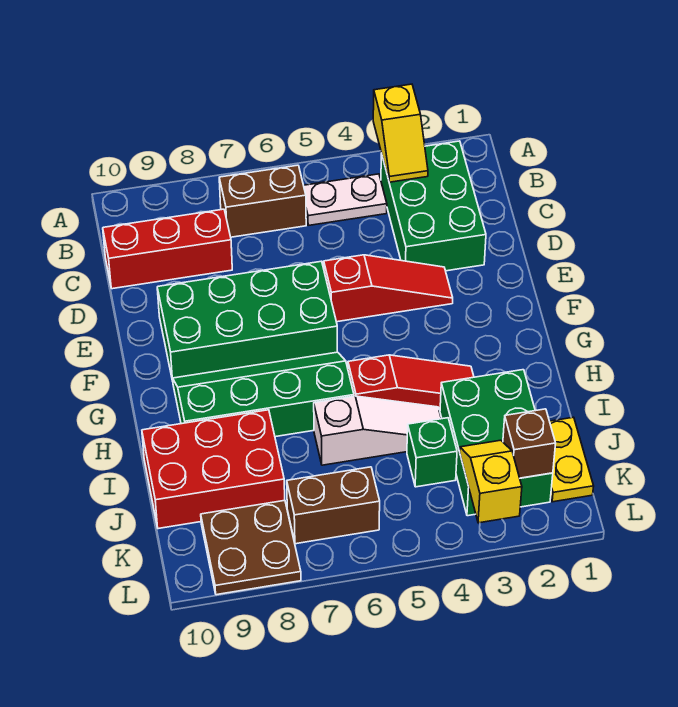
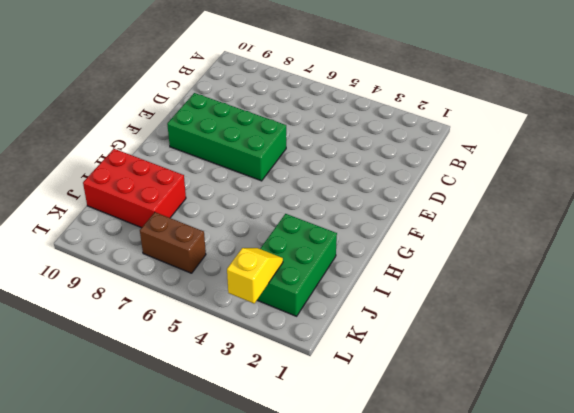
none -> green brick B2:D3 level 1
none -> white plate B4:B5 level 1
none -> brown brick B6:B7 level 1

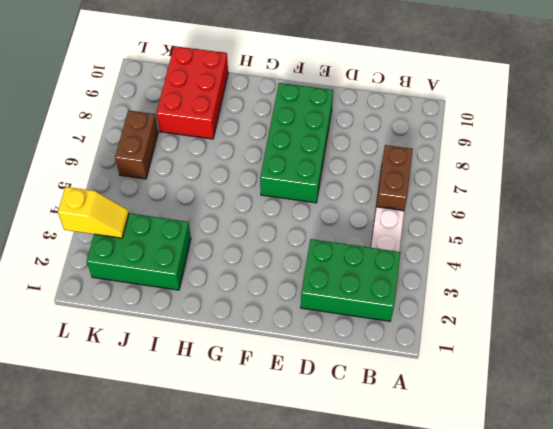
none -> red brick C8:C10 level 1
none -> red slope E3:E5 level 1 top 5
none -> green slope G6:H9 level 1 top H

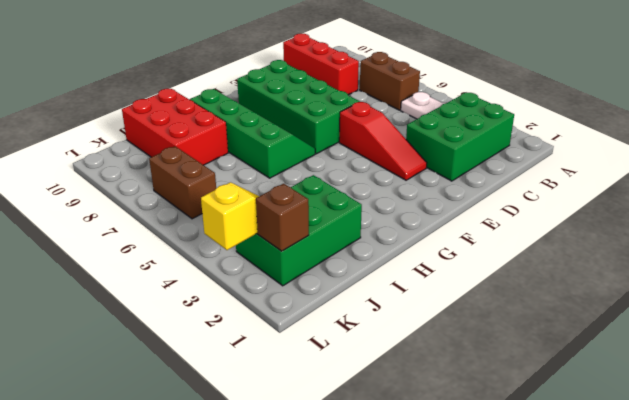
none -> red slope H3:H5 level 1 top 5
none -> white slope I4:I6 level 1 top 6
none -> yellow plate J1:K1 level 1

